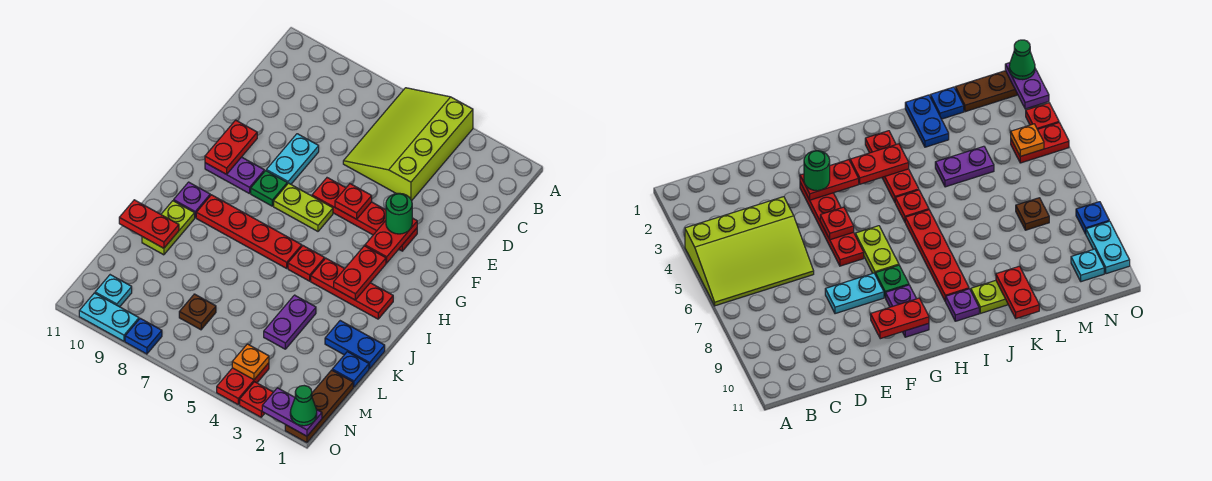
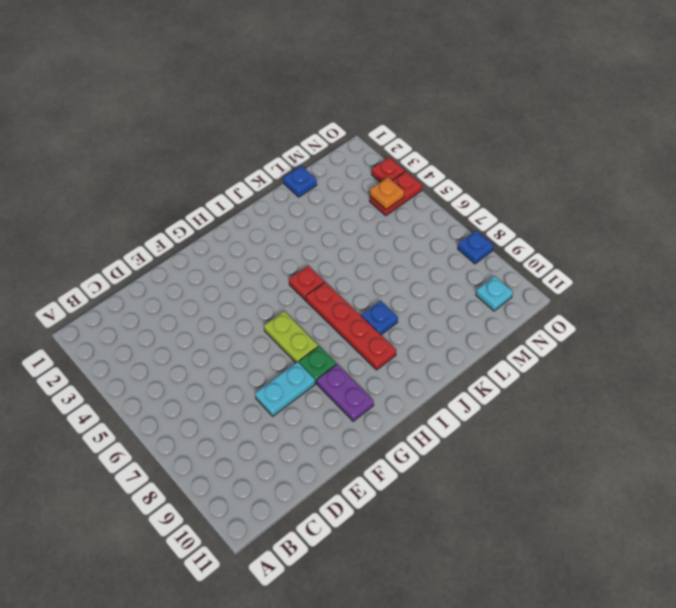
blue plate J8 level 1 -> none
none -> lime slope A4:D6 level 1 top 4
none -> red plate F3:F6 level 1
none -> red plate I2:I4 level 1
none -> purple plate I10 level 1

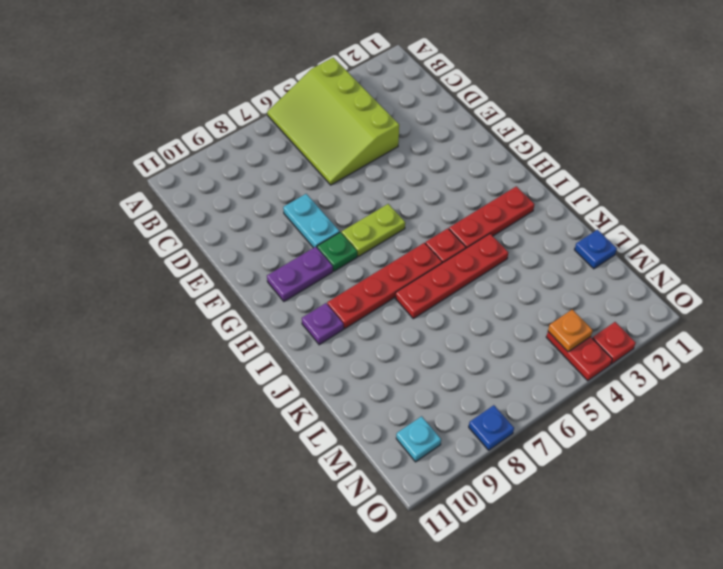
red plate J4:J7 level 1 -> red plate F3:F6 level 1
none -> lime plate J10:K10 level 1
none -> blue plate K1:K2 level 1
none -> purple plate K4:L4 level 1
none -> brown plate M1:O1 level 1

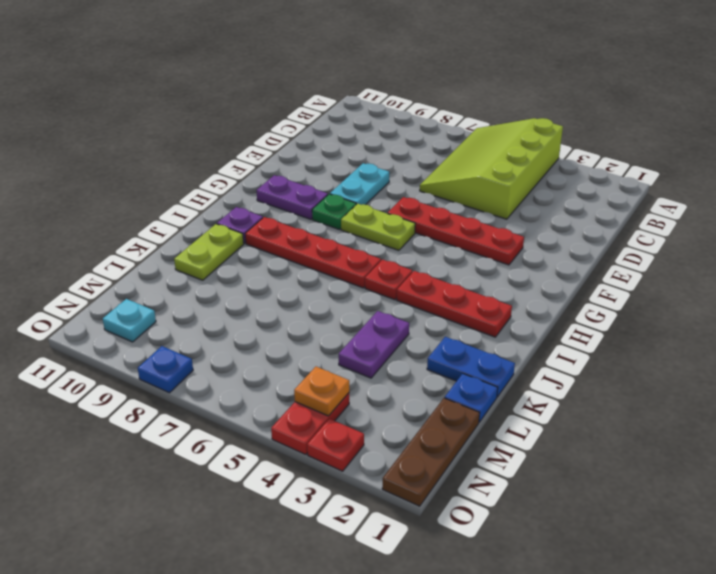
none -> brown plate M7 level 1
none -> cyan plate O9:O10 level 1
none -> red plate F3:G3 level 2
none -> red plate F5 level 2

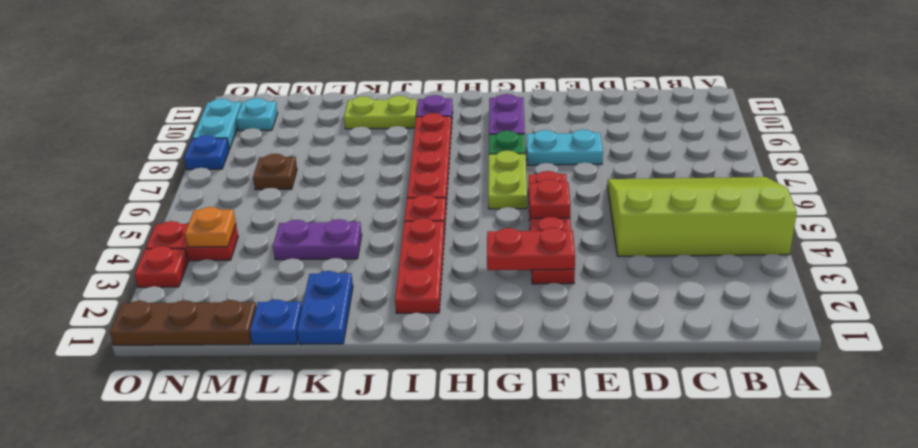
none -> red plate F10:G10 level 2
none -> red plate H3:I3 level 2
none -> red plate K10:K11 level 2
none -> purple plate O1:O2 level 2

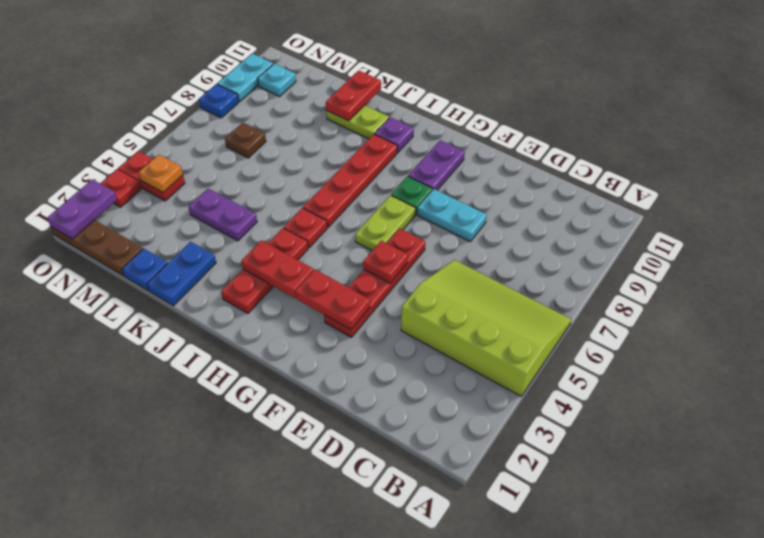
none -> red plate F10:G10 level 2
none -> green round brick F3 level 3
none -> green cone O1 level 3

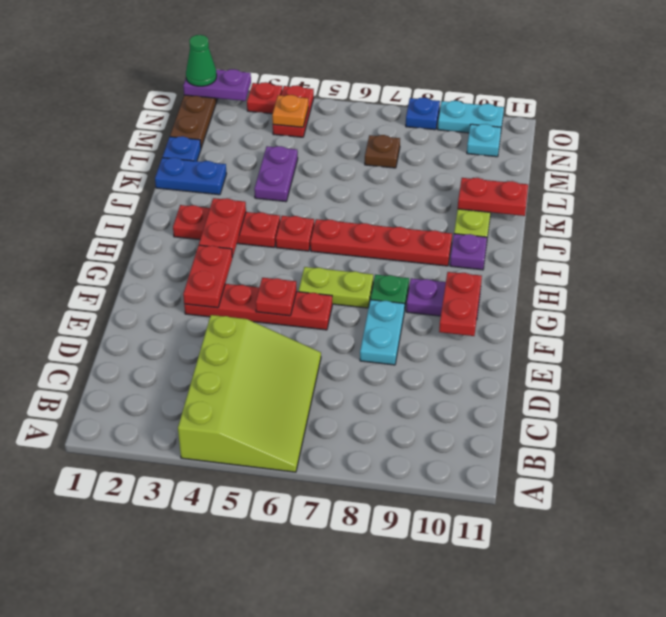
none -> green round brick F3 level 3

